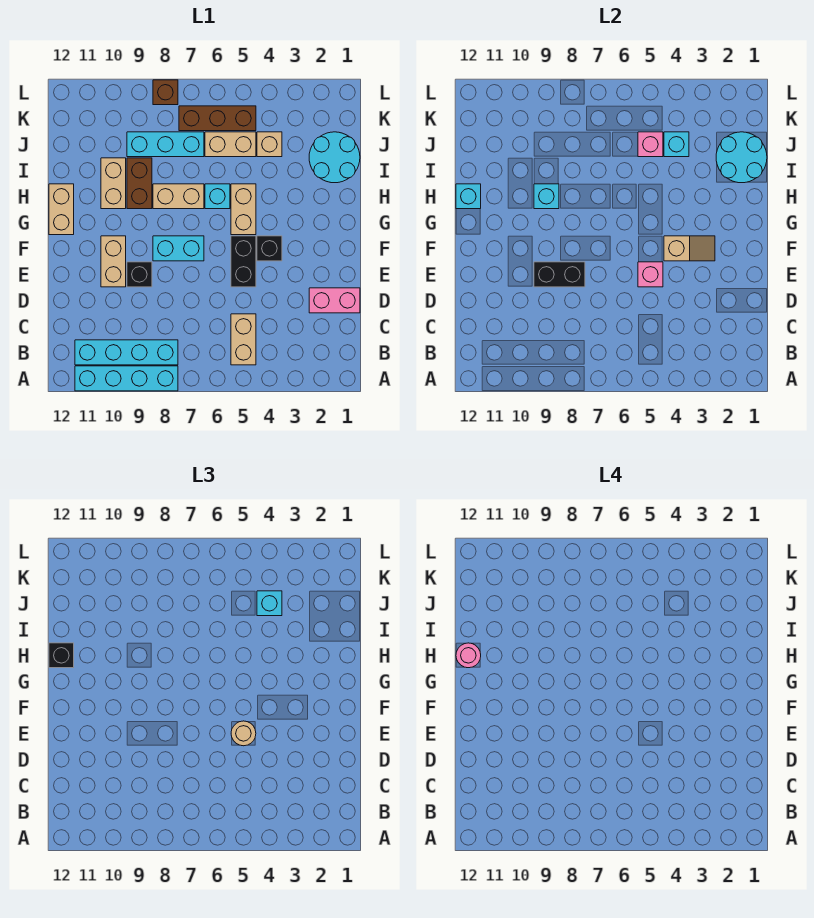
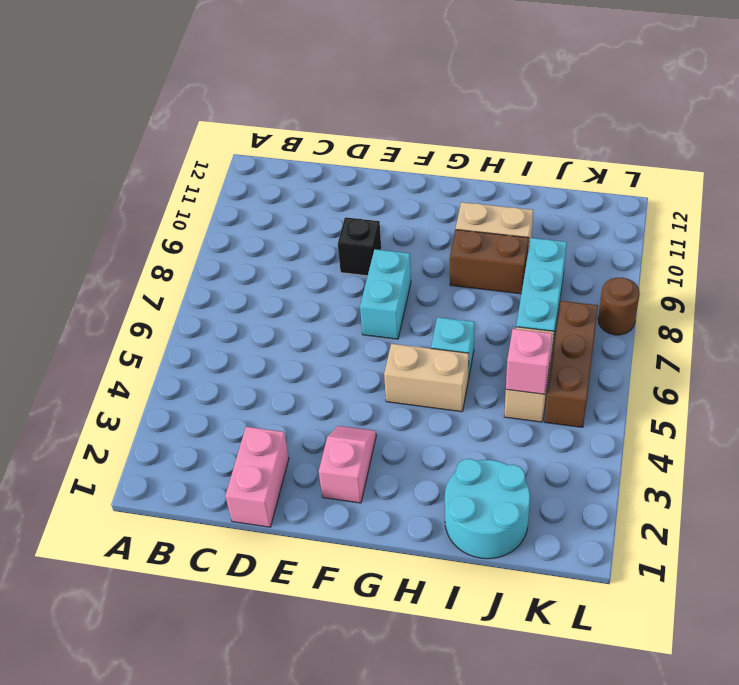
pink slope F2:F3 level 1 top 2 -> none
brown round brick L8 level 1 -> brown brick L8 level 1
none -> cyan brick A8:A11 level 1
none -> tan brick B5:C5 level 1
none -> cyan brick B8:B11 level 1
none -> black brick E5:F5 level 1

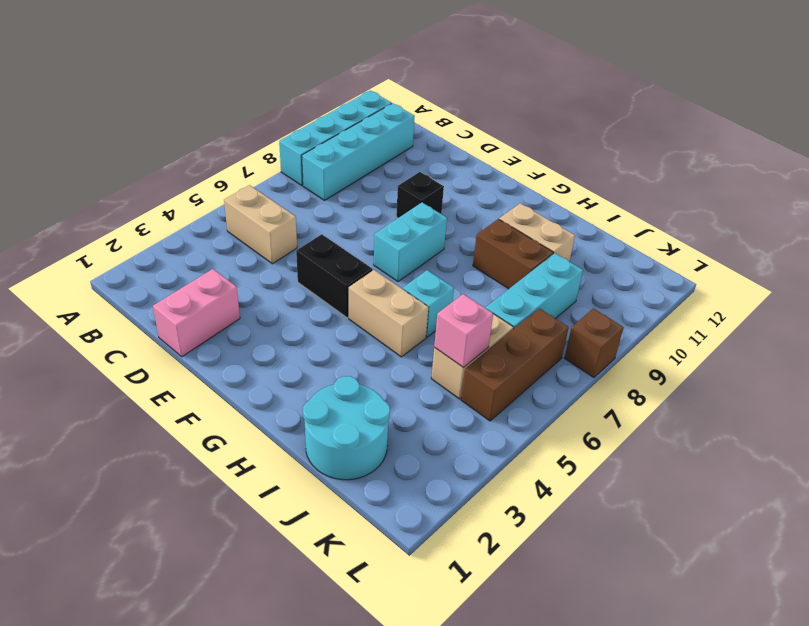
none -> tan brick E10:F10 level 1
none -> black brick F4 level 1
none -> tan brick G12:H12 level 1
none -> tan brick H7:H8 level 1

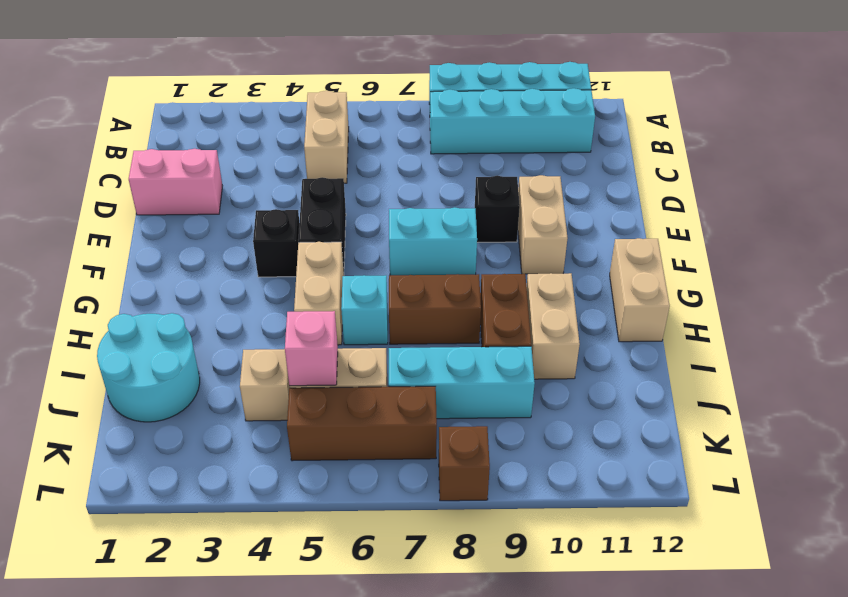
brown brick H7:H8 level 1 -> tan brick H7:H8 level 1
none -> pink brick E5 level 2
none -> black brick E8:E9 level 2
none -> tan slope F3:F4 level 2 top 4
none -> cyan brick H9 level 2

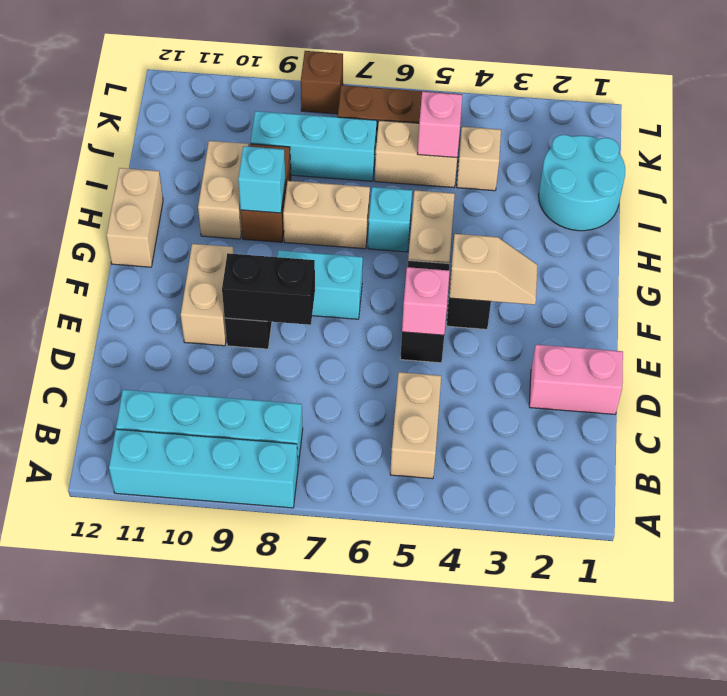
none -> cyan brick H12 level 2
none -> cyan round brick I1:J2 level 2
none -> cyan brick J4 level 2
none -> tan round brick E5 level 3

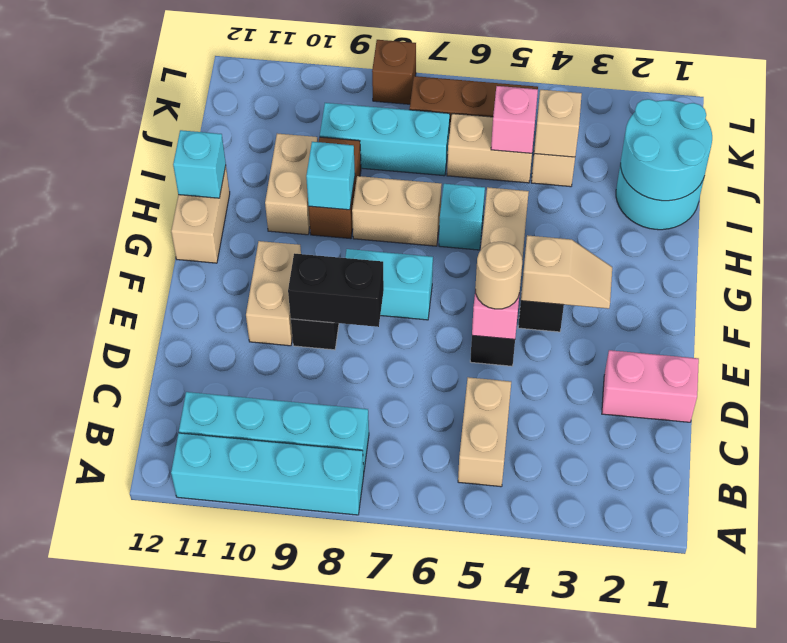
tan brick J4 level 2 -> cyan brick J4 level 2
none -> black brick H12 level 3
none -> cyan brick J4 level 3
none -> pink round brick H12 level 4

